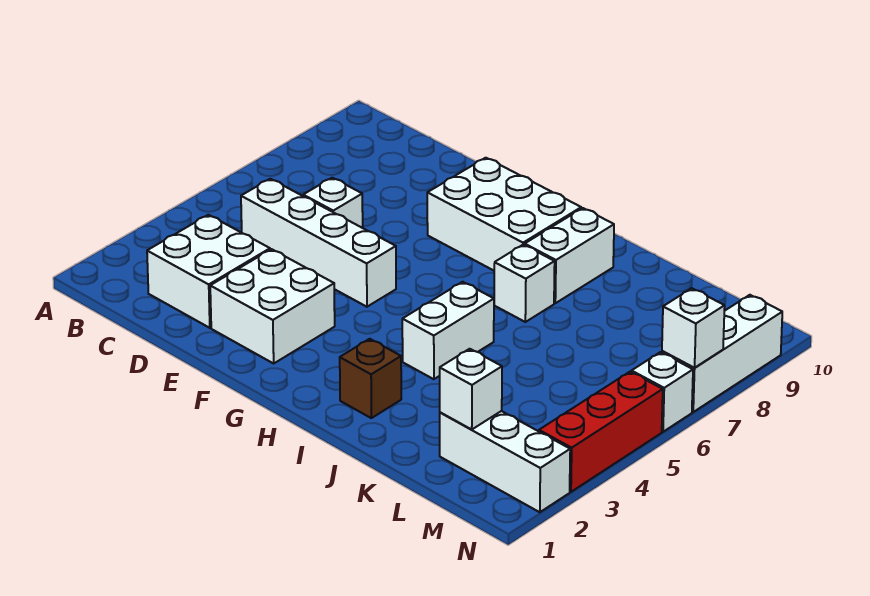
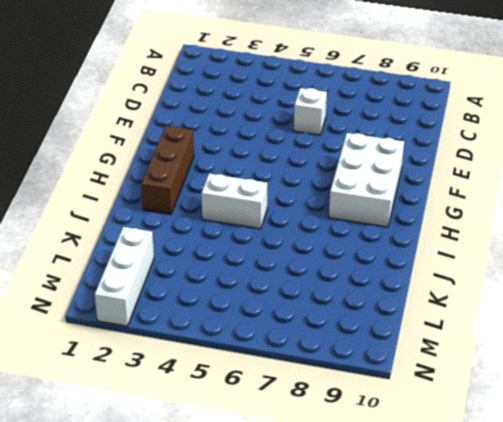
brown brick G2:I2 level 1 -> brown brick I2 level 1
none -> white brick C2:D3 level 1
none -> white brick C5:F5 level 1
none -> white brick E2:F3 level 1

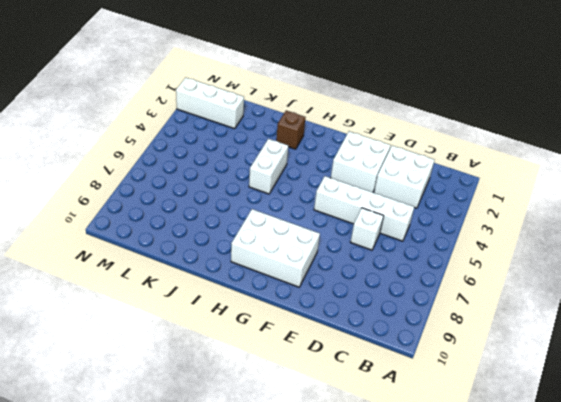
none -> white brick I7 level 1
none -> white brick I8:I9 level 1
none -> red brick N3:N5 level 1

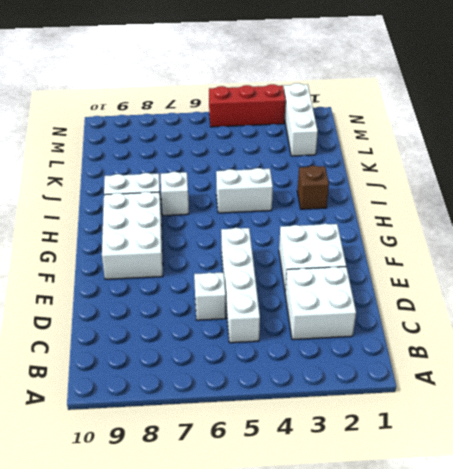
none -> white brick N6 level 1
none -> white brick N7:N9 level 1
none -> white brick L2 level 2

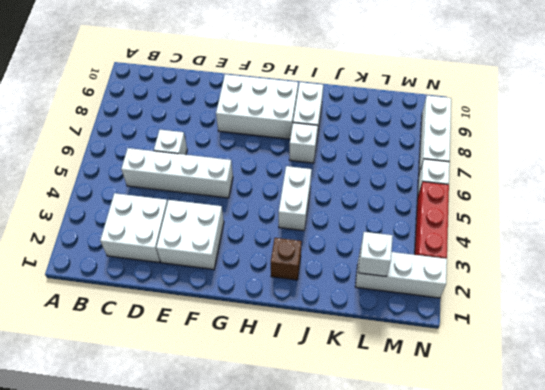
none -> white brick N7 level 2

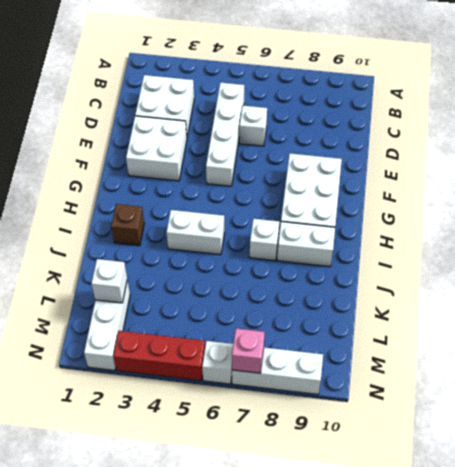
pink brick N7 level 2 -> white brick N7 level 2

